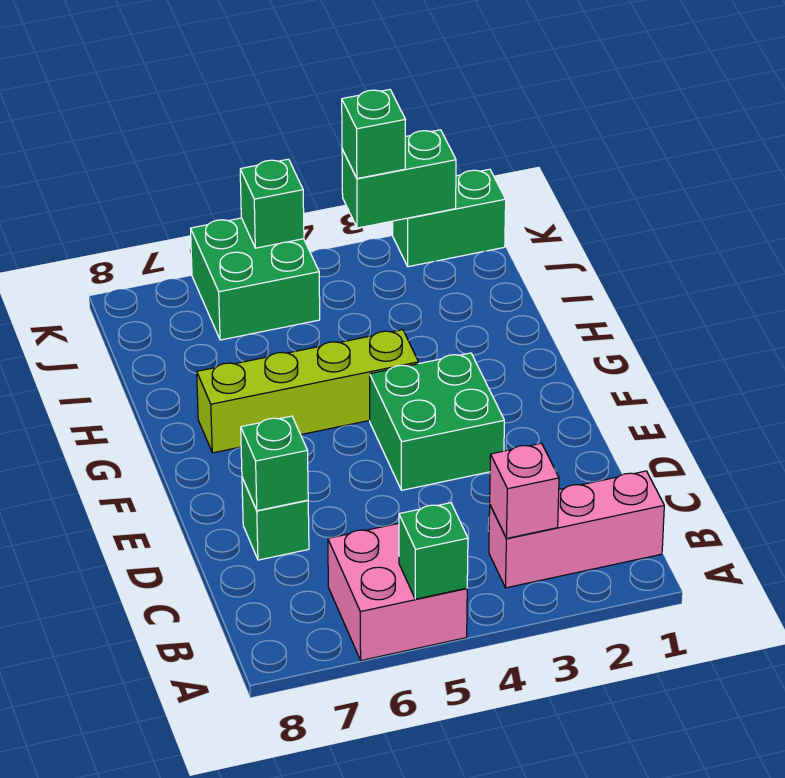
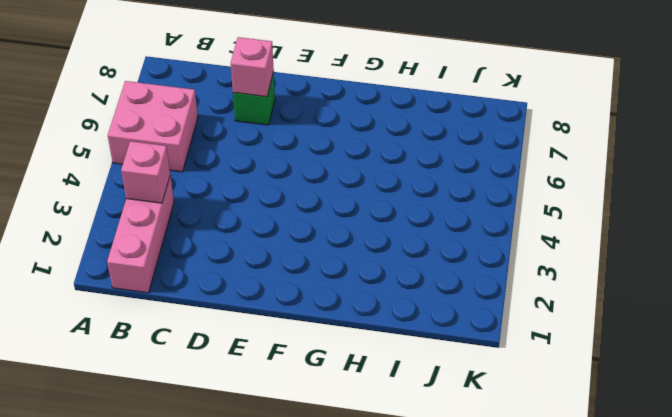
pink brick D7 level 2 -> green brick D7 level 2
none -> green brick E3:F4 level 1
none -> lime brick G4:G7 level 1
none -> green brick J5:K6 level 1

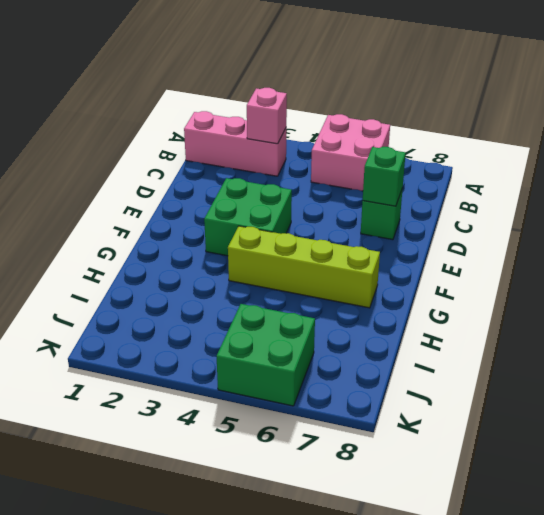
none -> green brick K1:K2 level 1
none -> green brick A5 level 2
none -> green brick K2:K3 level 2

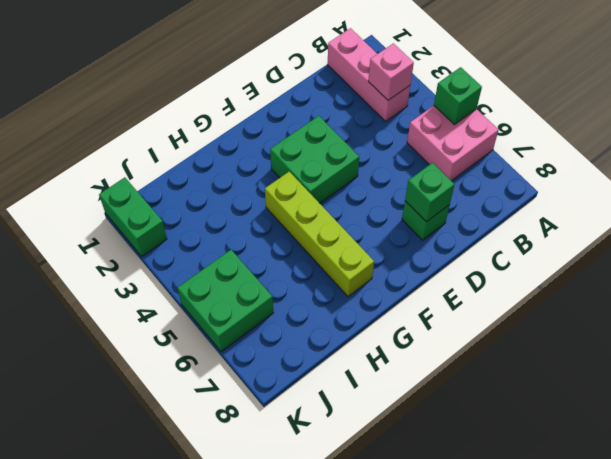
none -> green brick K2:K3 level 2
none -> green brick K5 level 2
none -> green brick K3 level 3

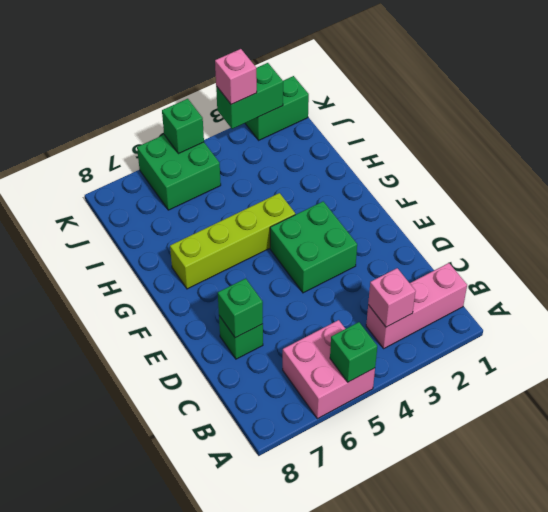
pink brick K3 level 3 -> green brick K3 level 3

